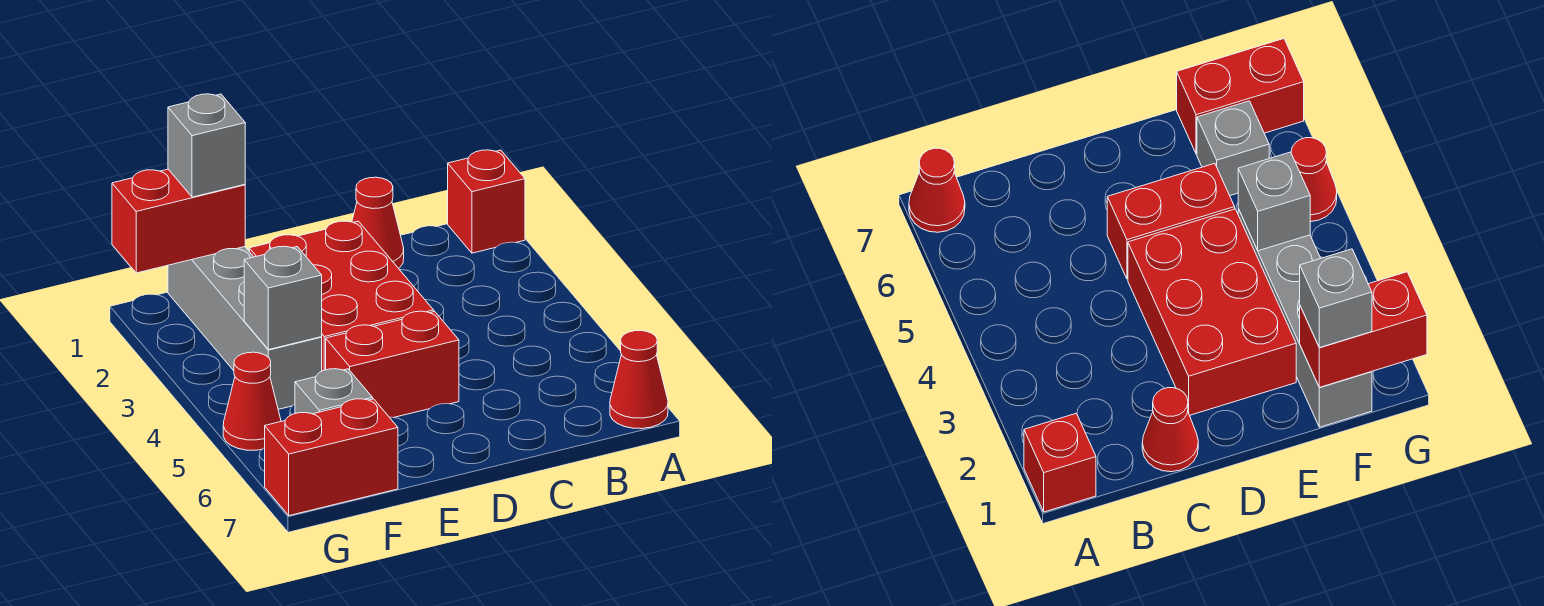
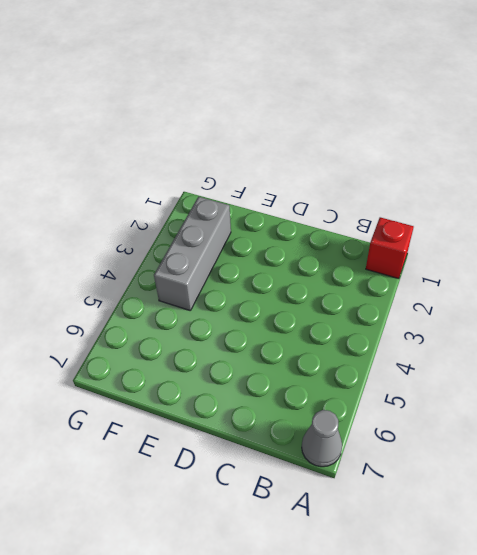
grey cone A7 level 1 -> red cone A7 level 1
grey brick F2:F4 level 1 -> grey brick F1:F4 level 1
none -> red cone C1 level 1
none -> red brick D2:E4 level 1
none -> red brick D5:E5 level 1

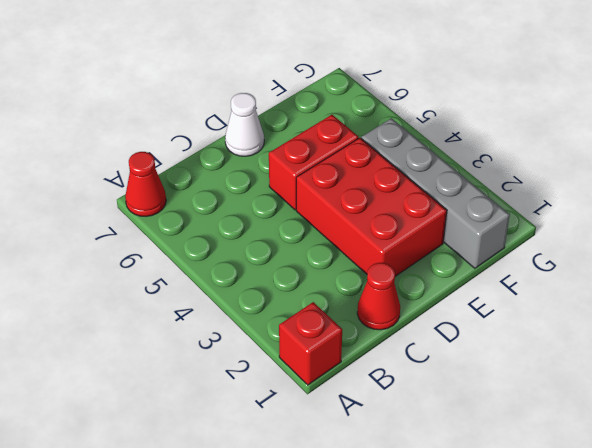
white cone D7 level 1 -> none
none -> grey brick F6 level 1
none -> red brick F7:G7 level 1
none -> red cone G5 level 1

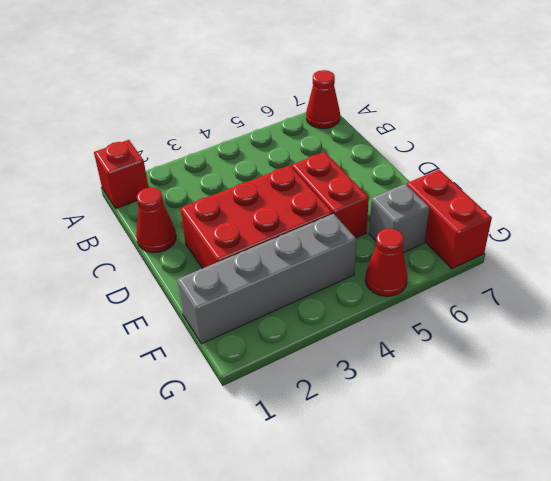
none -> red brick F1:G1 level 2
none -> grey brick F4 level 2
none -> grey brick F1 level 3

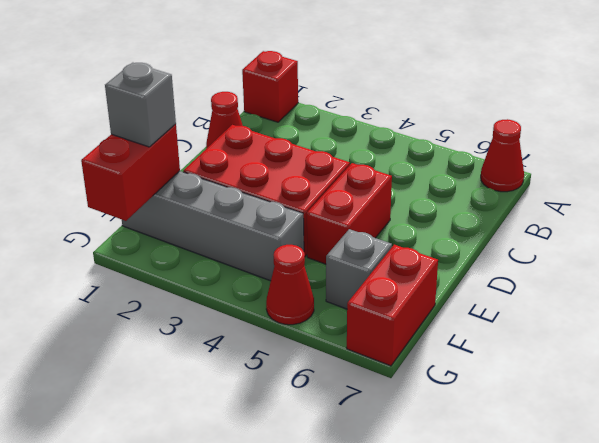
none -> grey brick F4 level 2

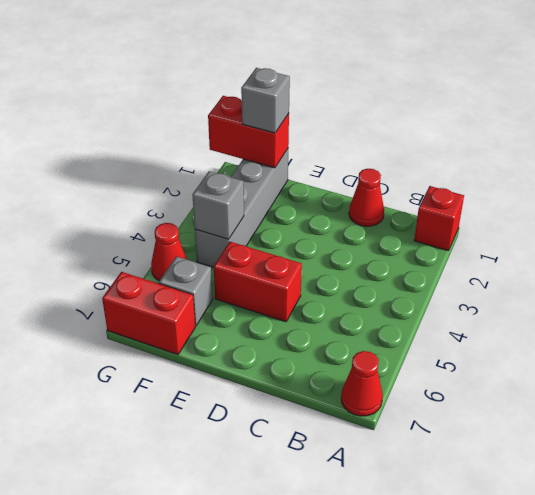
none -> red brick D2:E4 level 1

